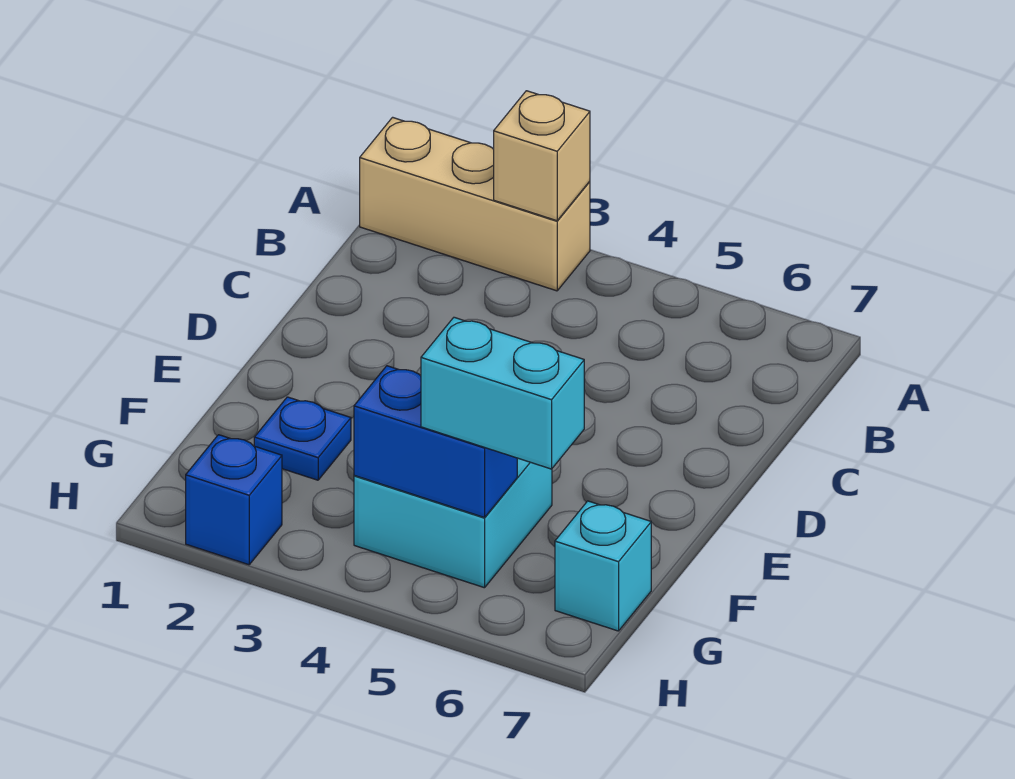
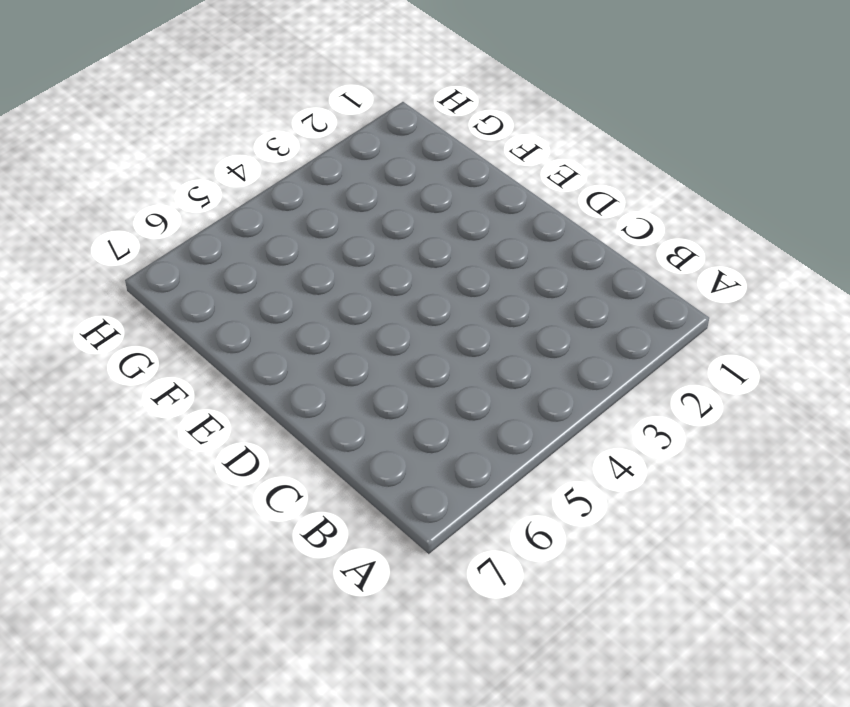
none -> tan brick A1:A3 level 1
none -> blue plate F2 level 1

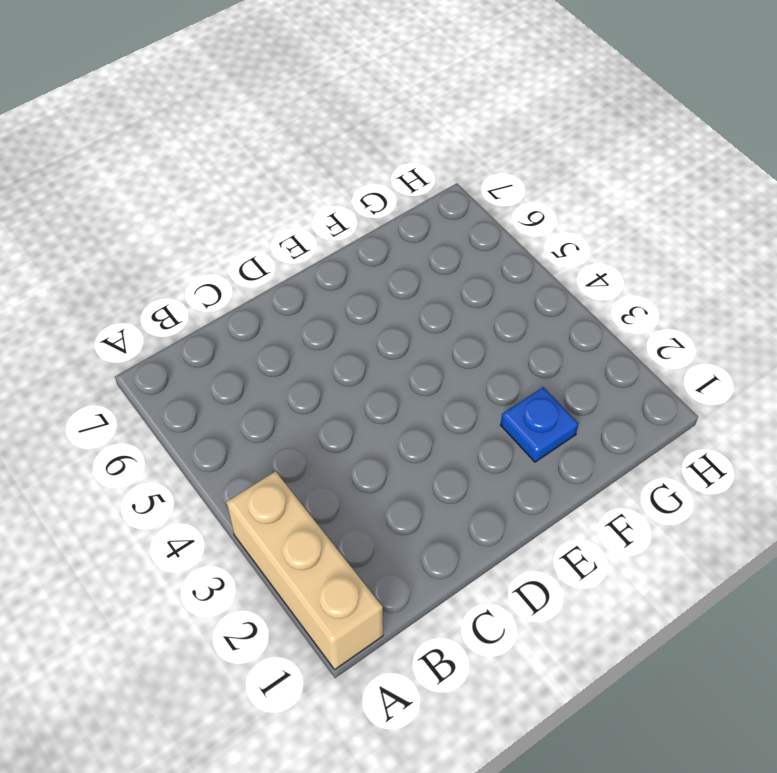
none -> cyan brick F4:G5 level 1
none -> cyan brick G7 level 1

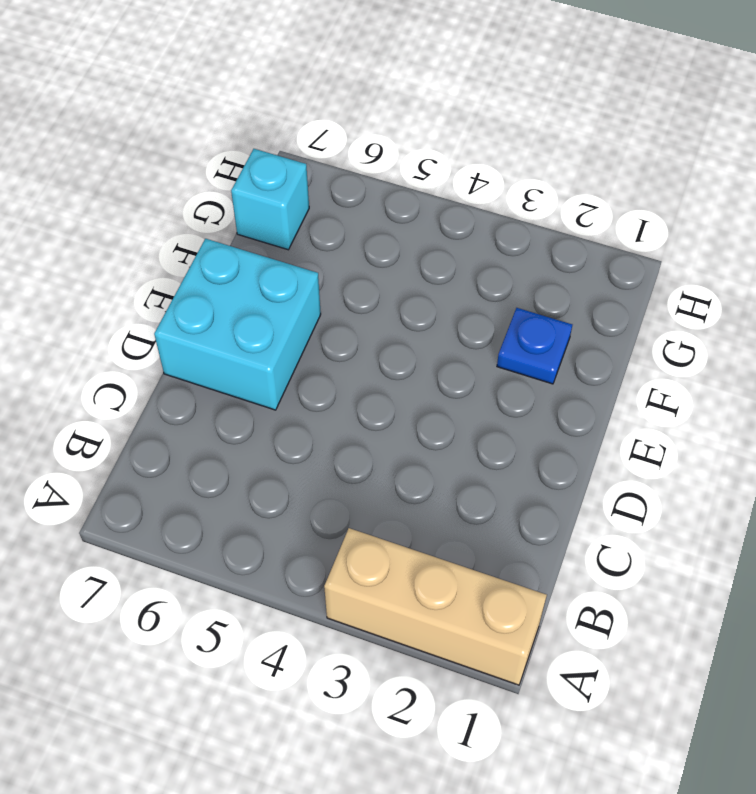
cyan brick D6:E7 level 1 -> cyan brick F4:G5 level 1
none -> blue brick H2 level 1
none -> tan brick A3 level 2

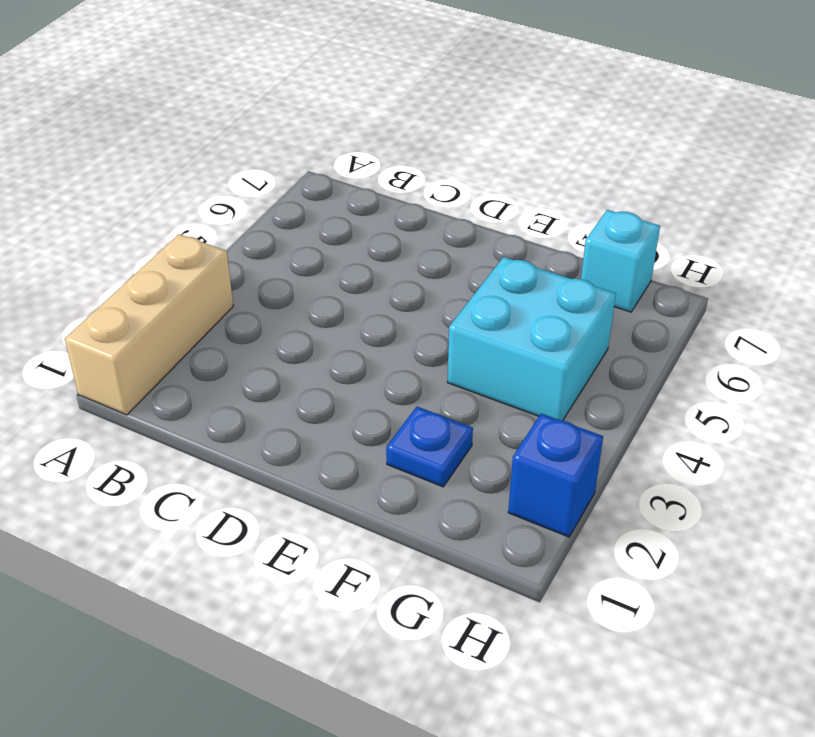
none -> tan brick A3 level 2
none -> blue brick G4:G5 level 2

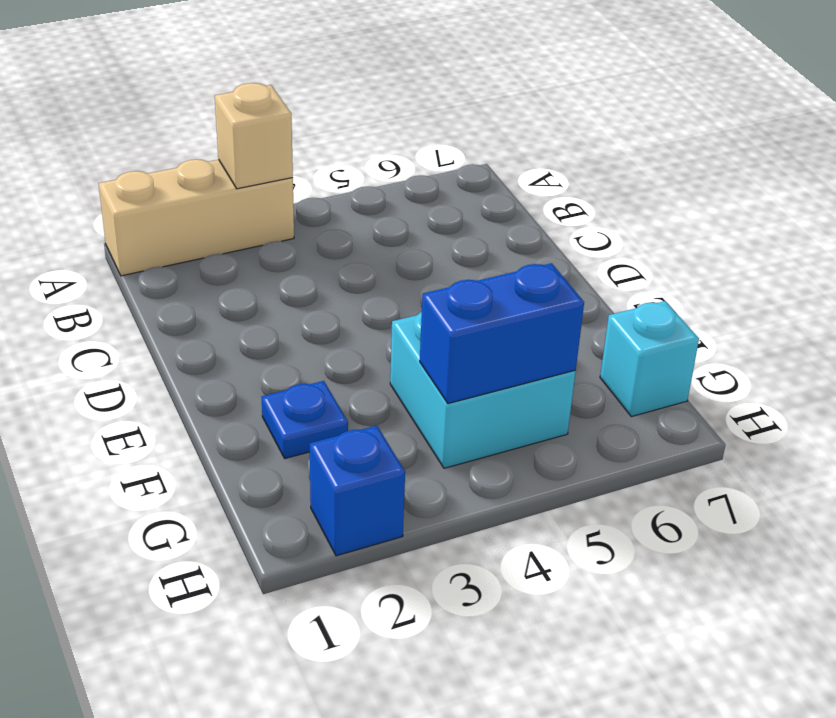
none -> cyan brick G5:G6 level 3

